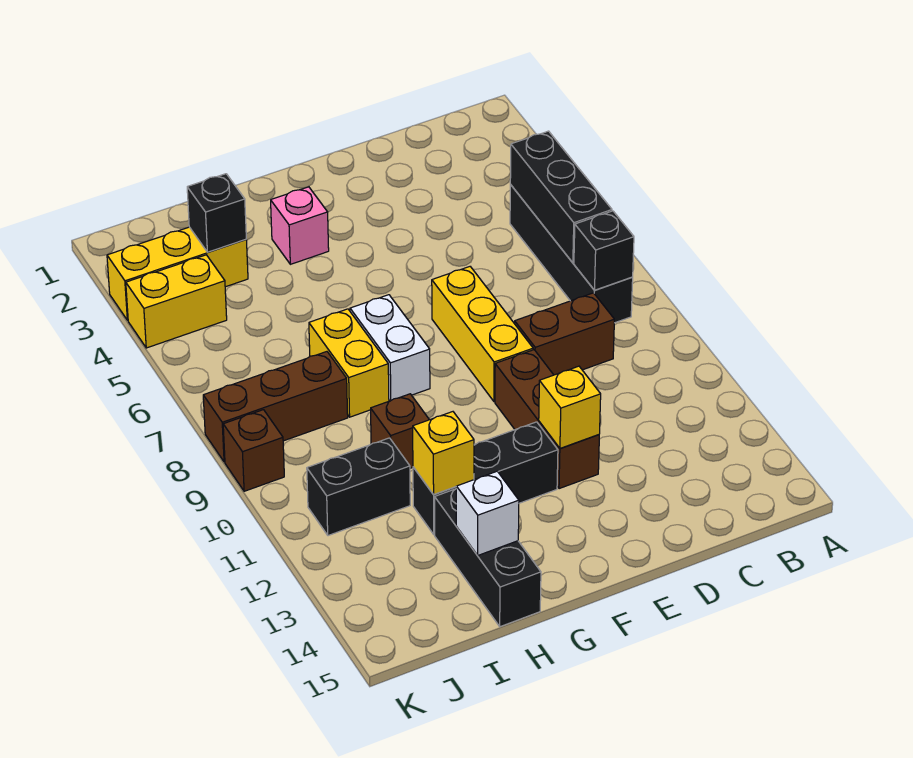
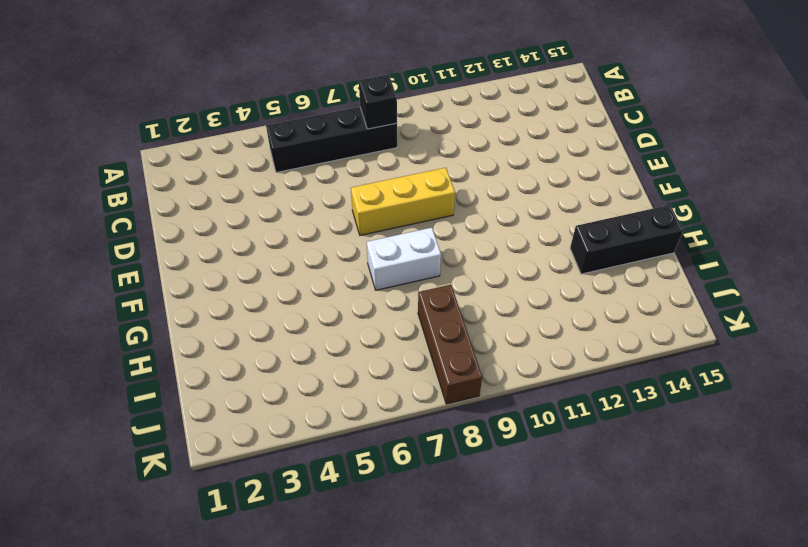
none -> brown brick C9:D9 level 1
none -> brown brick E10:E12 level 1
none -> black brick F12:H12 level 1

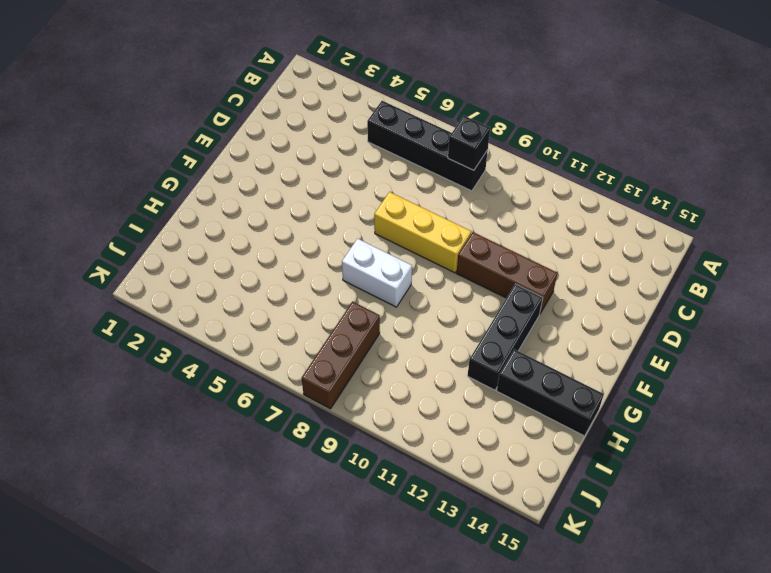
none -> brown brick C9:D9 level 1
none -> pink brick G3 level 1
none -> yellow brick H7:H8 level 1

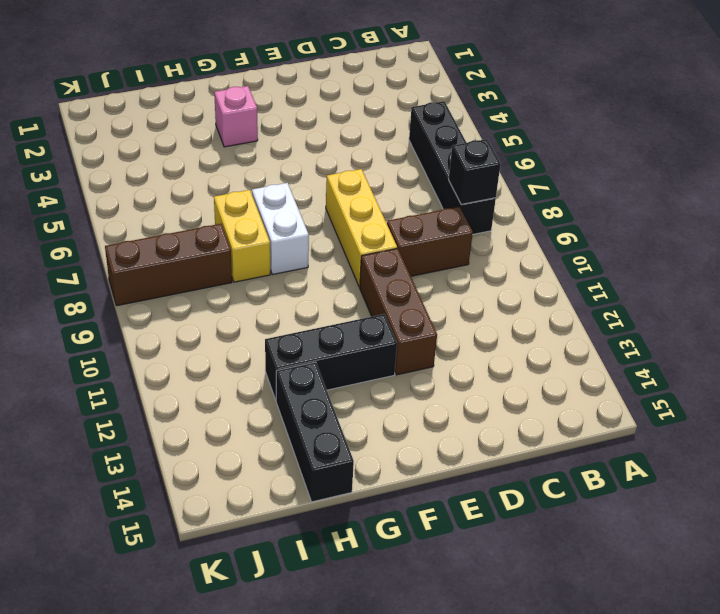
none -> brown brick H10 level 1
none -> yellow brick I3:K3 level 1
none -> black brick I11:J11 level 1

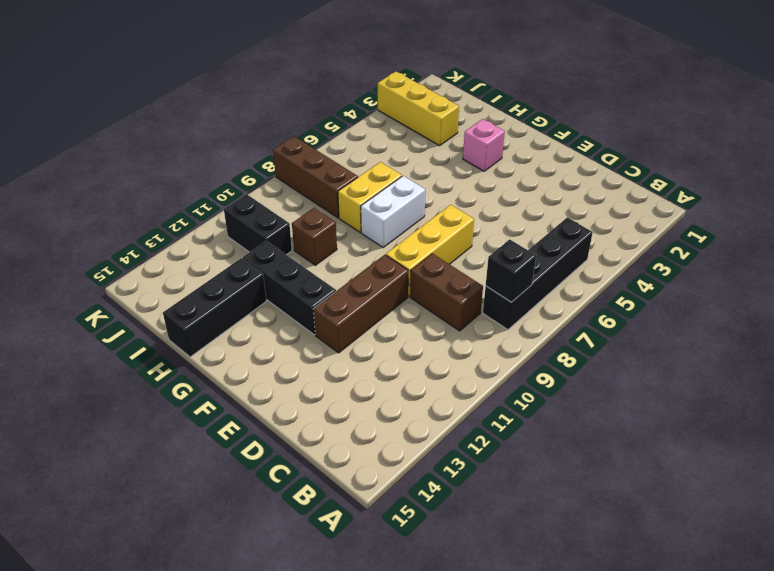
none -> yellow brick J4:K4 level 1
none -> brown brick K9 level 1
none -> black brick B5:B7 level 2

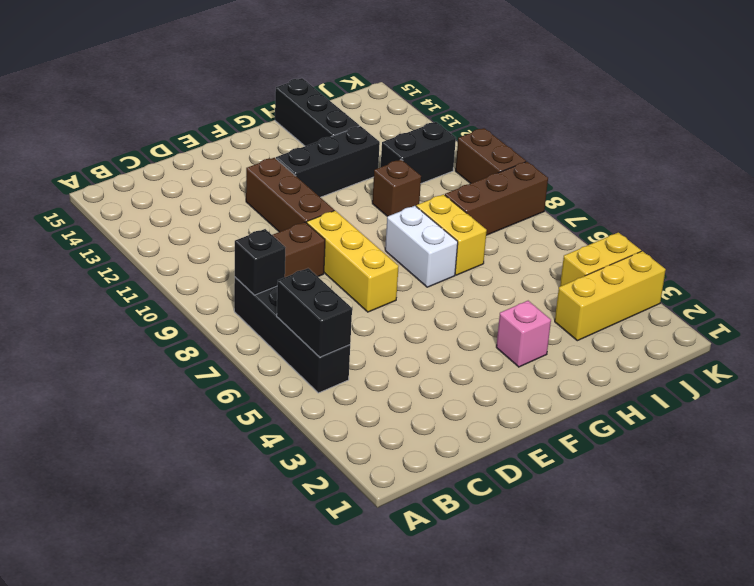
black brick B5:B6 level 2 -> black brick B5:B7 level 2
brown brick K9:K10 level 1 -> brown brick K9 level 1
none -> yellow brick E12 level 2
none -> yellow brick H12 level 2
none -> white brick H14 level 2

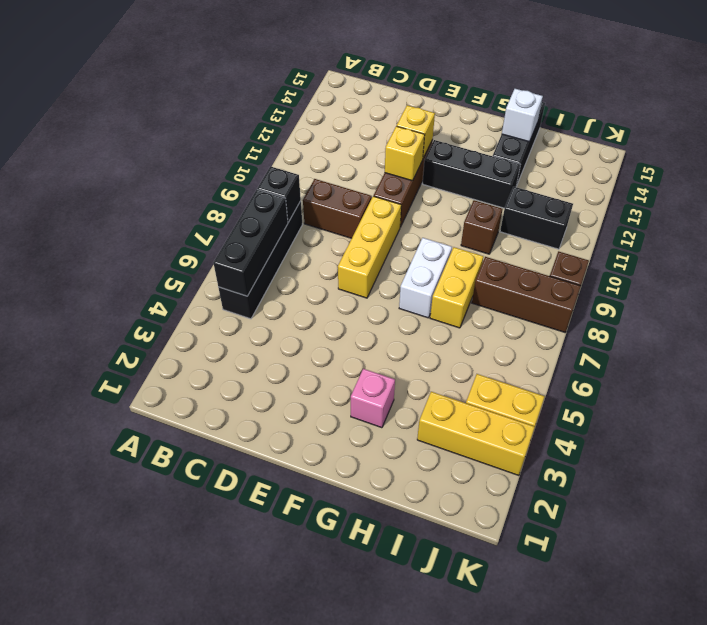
yellow brick E11 level 2 -> yellow brick H12 level 2
none -> black brick I3 level 2

